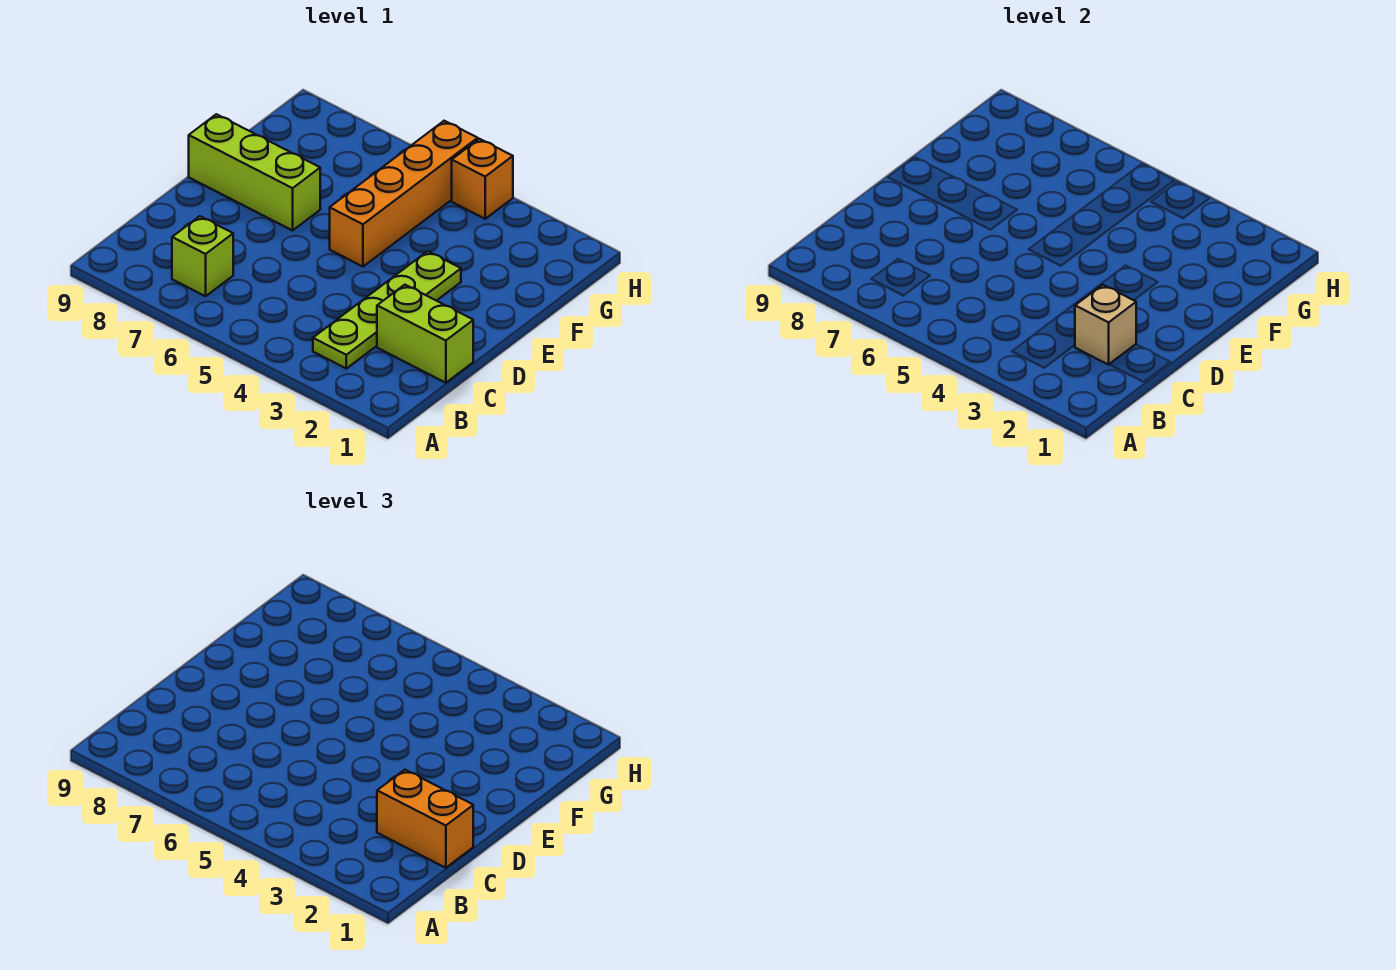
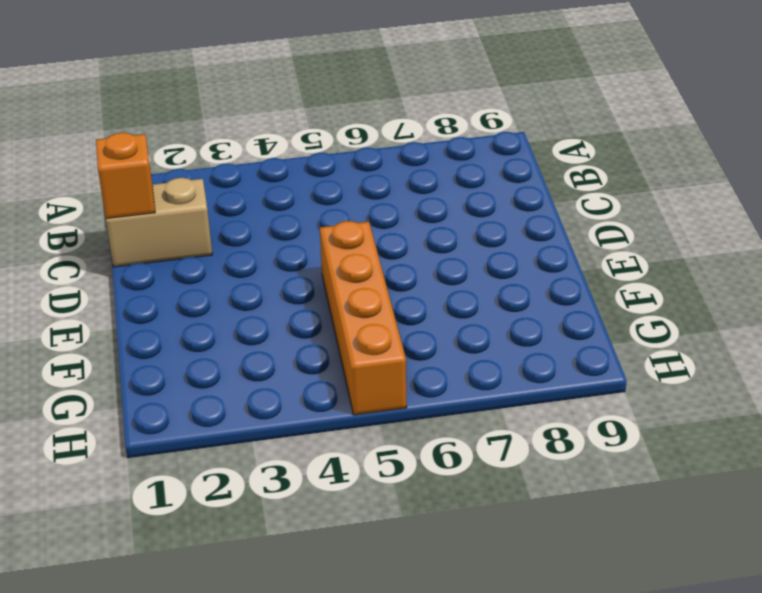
tan brick C1:C2 level 1 -> lime brick C1:C2 level 1
orange brick C1 level 2 -> orange brick H4 level 1
none -> lime plate B3:E3 level 1
none -> lime brick B7 level 1

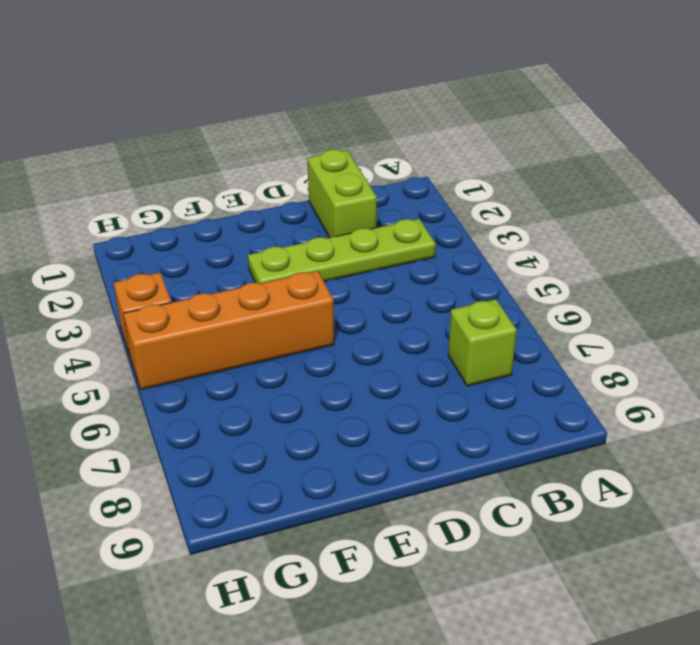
none -> lime brick E7:E9 level 1
none -> tan brick C2 level 2

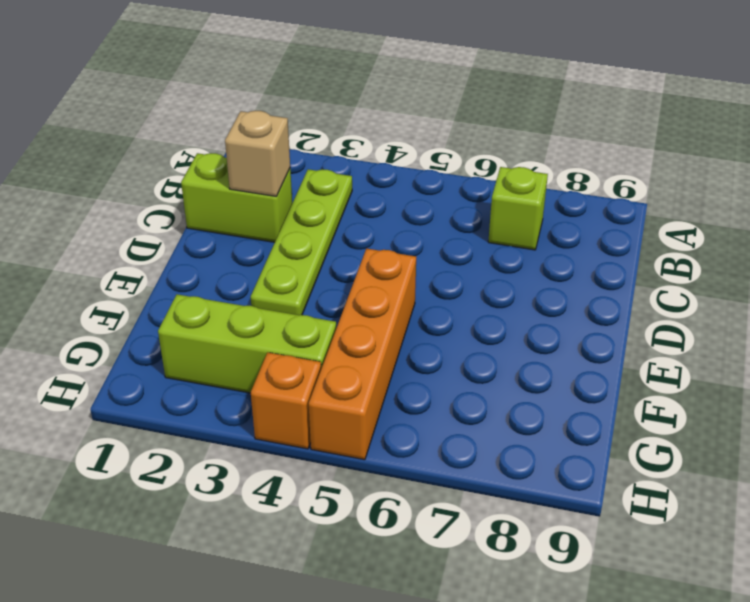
lime brick G2:G4 level 1 -> lime brick E7:E9 level 1
none -> orange brick C1:C2 level 3

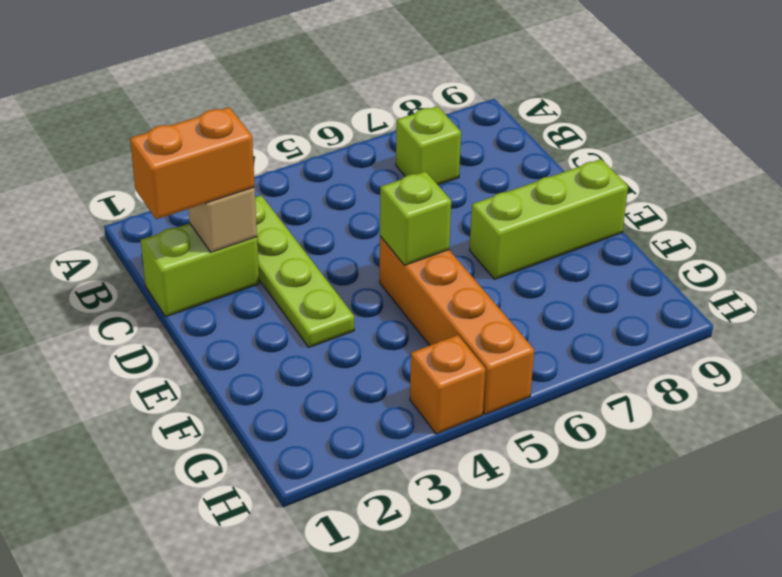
lime brick E5 level 2 -> none

